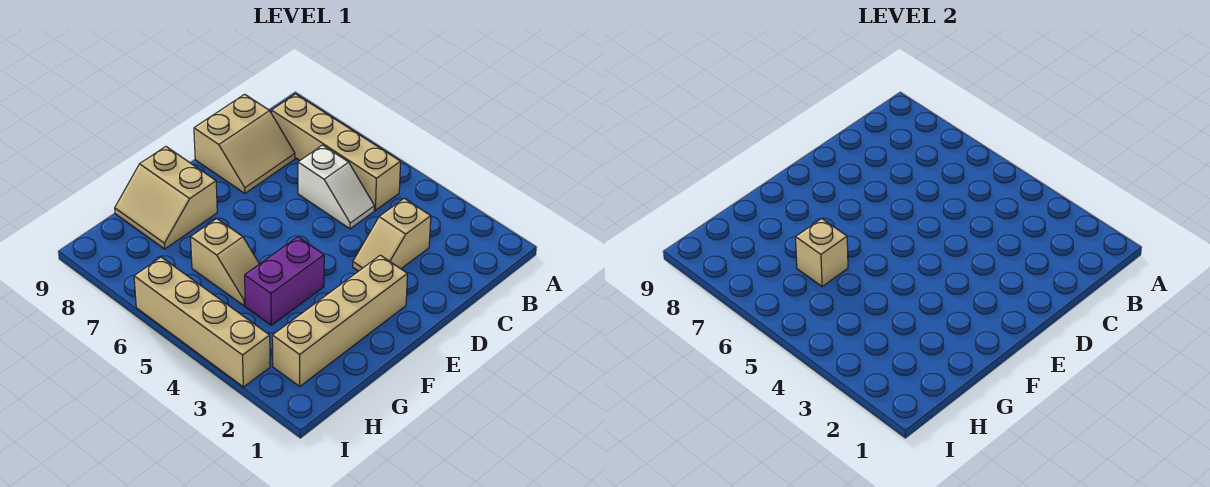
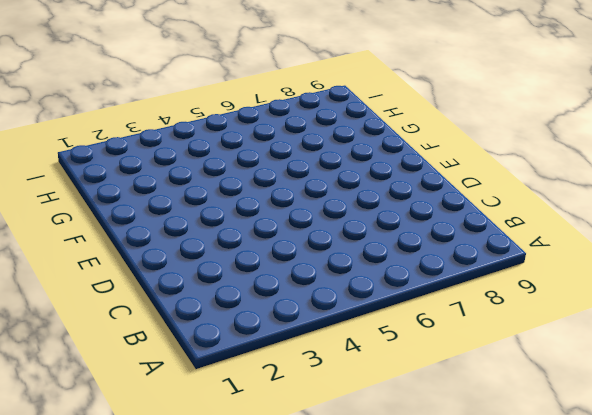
none -> tan brick B5:B8 level 1
none -> tan slope C3:D3 level 1 top C

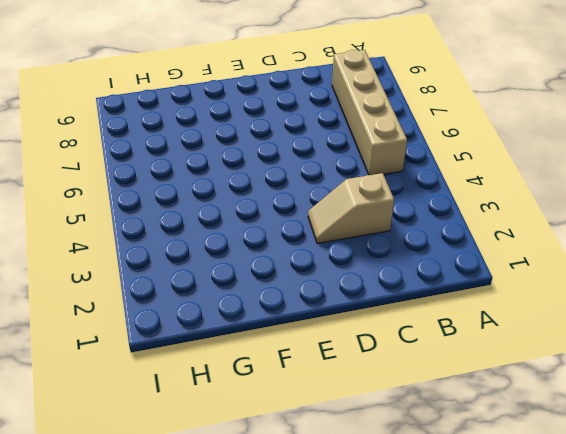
none -> white slope C5:C6 level 1 top 6
none -> tan slope C8:D9 level 1 top 9

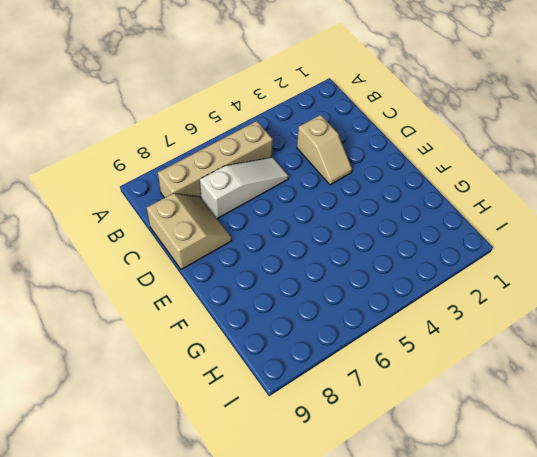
white slope C5:C7 level 1 top 7 -> white slope C5:C6 level 1 top 6
none -> tan brick E2:H2 level 1
none -> purple brick F4:G4 level 1

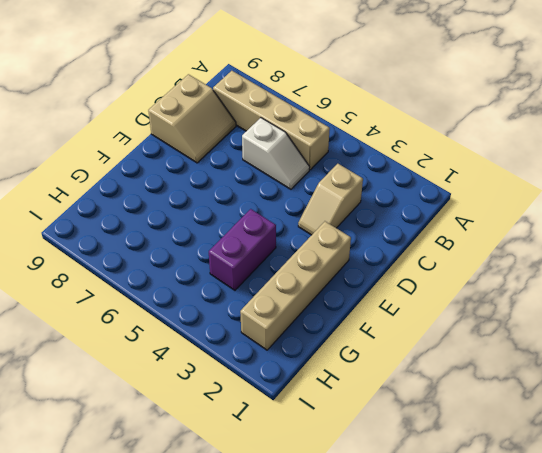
none -> tan slope F8:G9 level 1 top F
none -> tan slope G5:G6 level 1 top 6

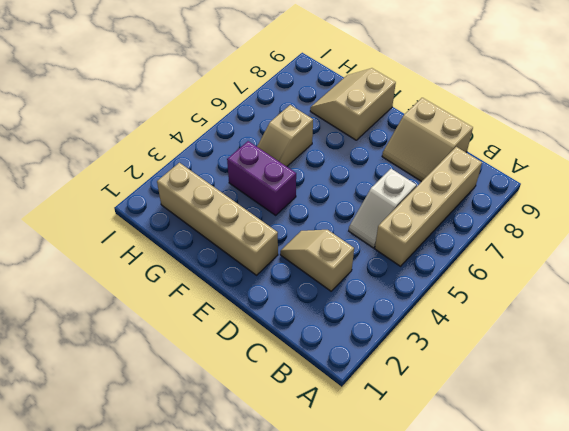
none -> tan brick I3:I6 level 1
none -> tan brick G6 level 2

